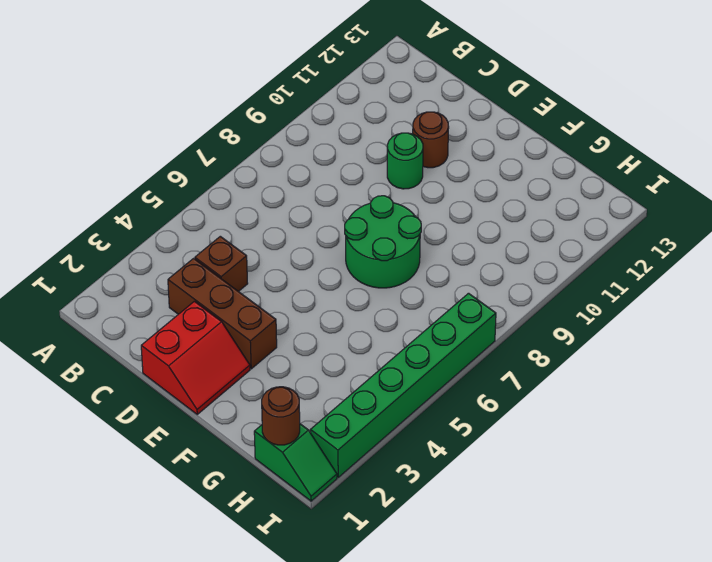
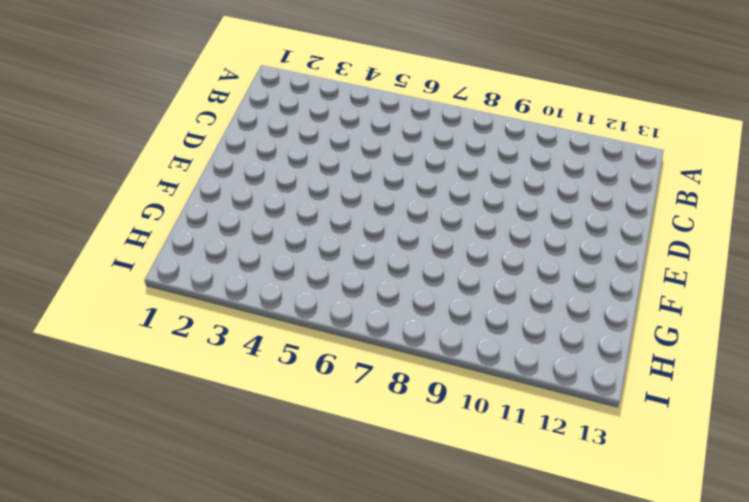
none -> brown brick C3:E3 level 1
none -> brown brick C4 level 1

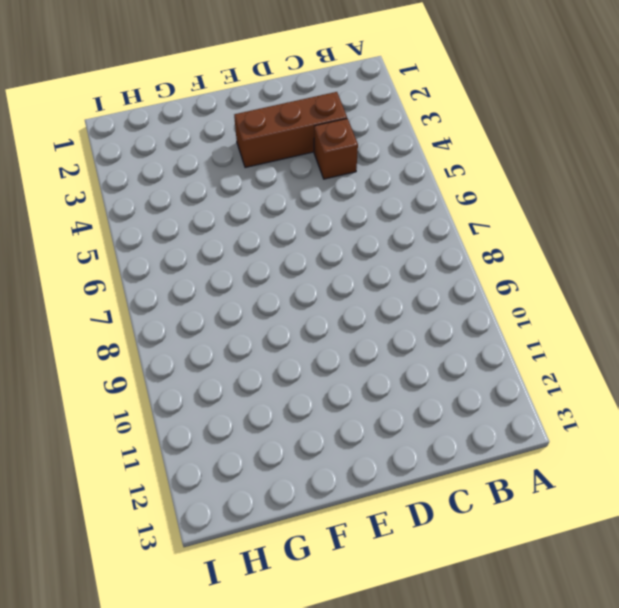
none -> red slope D1:E2 level 1 top D
none -> green round brick D10 level 1

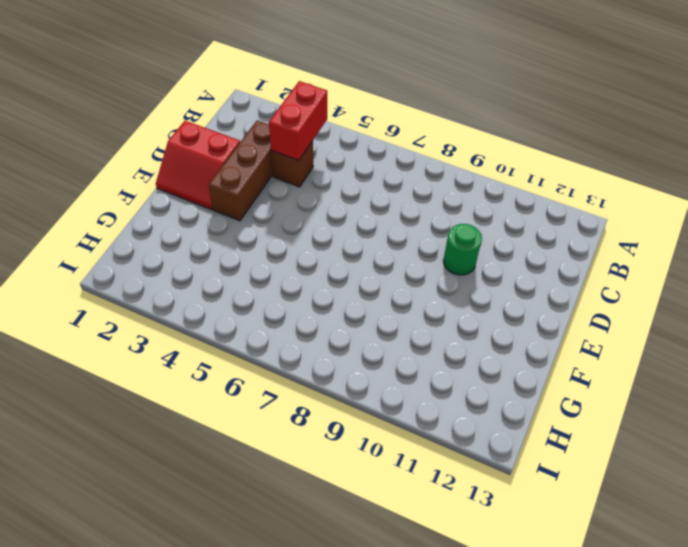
red brick B4:C4 level 2 -> none
none -> brown round brick D11 level 1
none -> green round brick E7:F8 level 1

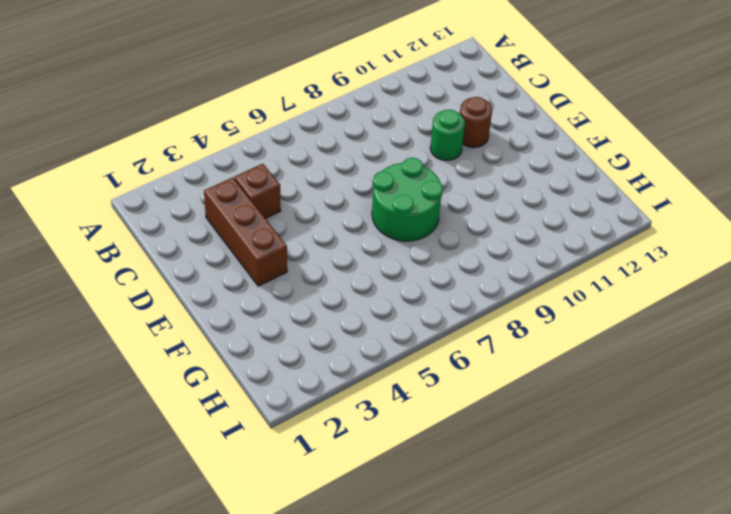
none -> red slope D1:E2 level 1 top D
none -> green slope H1:I1 level 1 top H

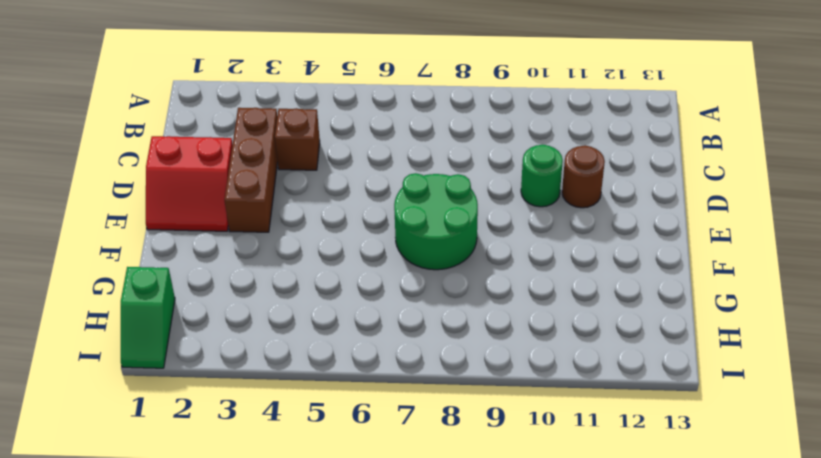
none -> green brick I2:I7 level 1
none -> brown round brick H1 level 2

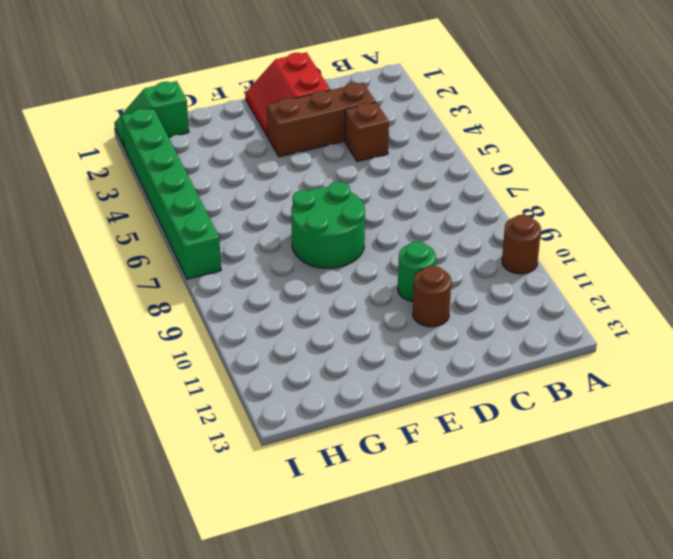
brown round brick A10 level 1 -> brown round brick H1 level 2

